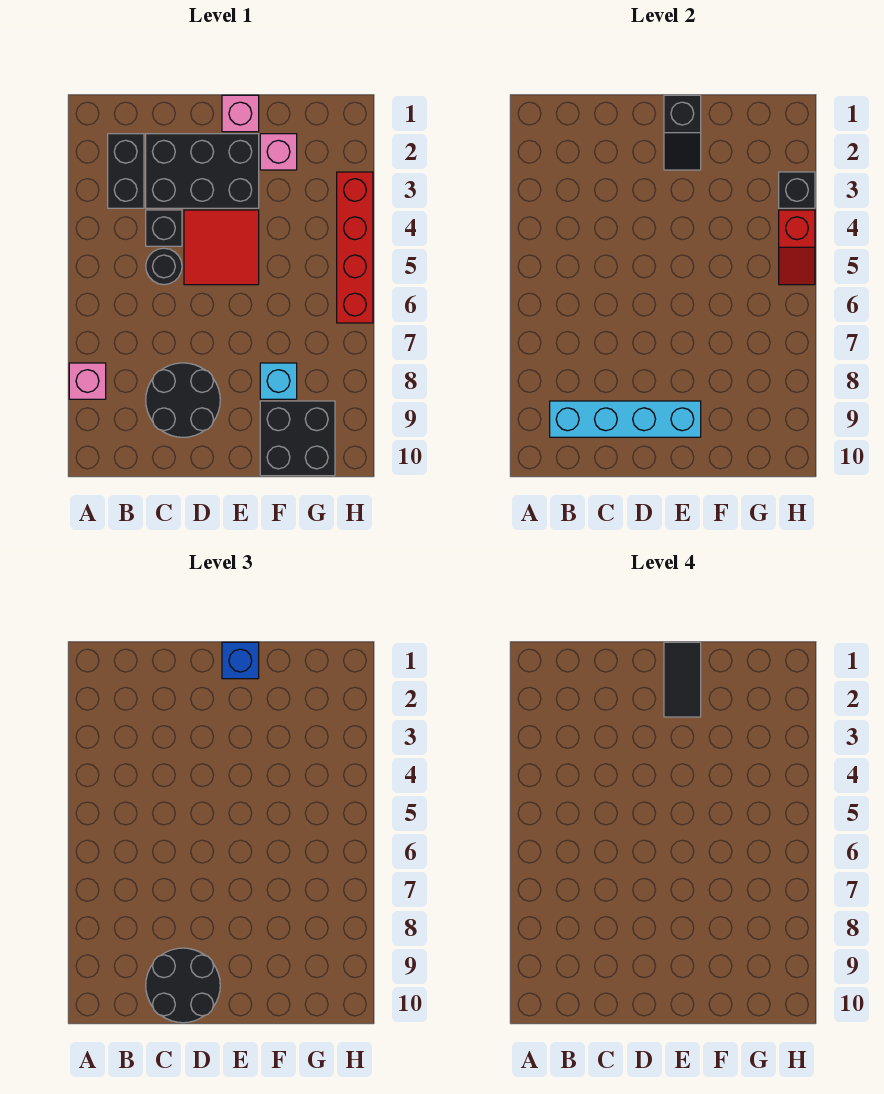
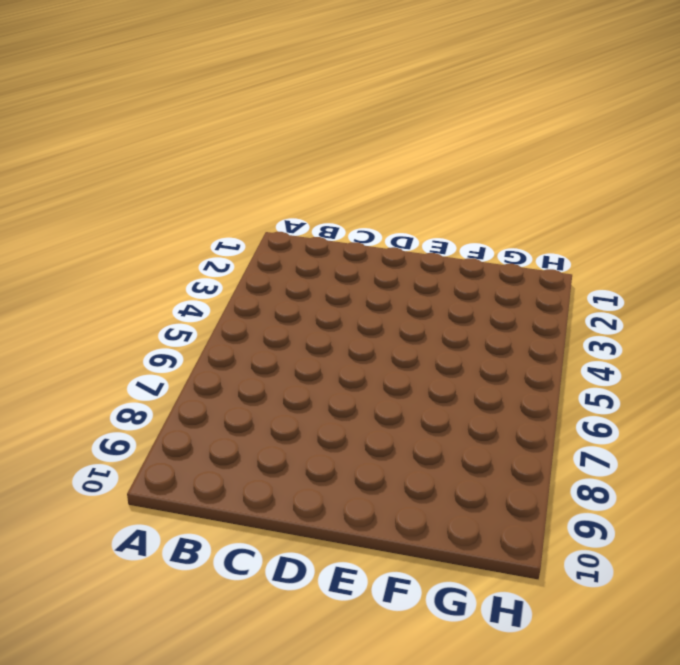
none -> pink brick A8 level 1
none -> black brick B2:B3 level 1
none -> black brick C2:E3 level 1

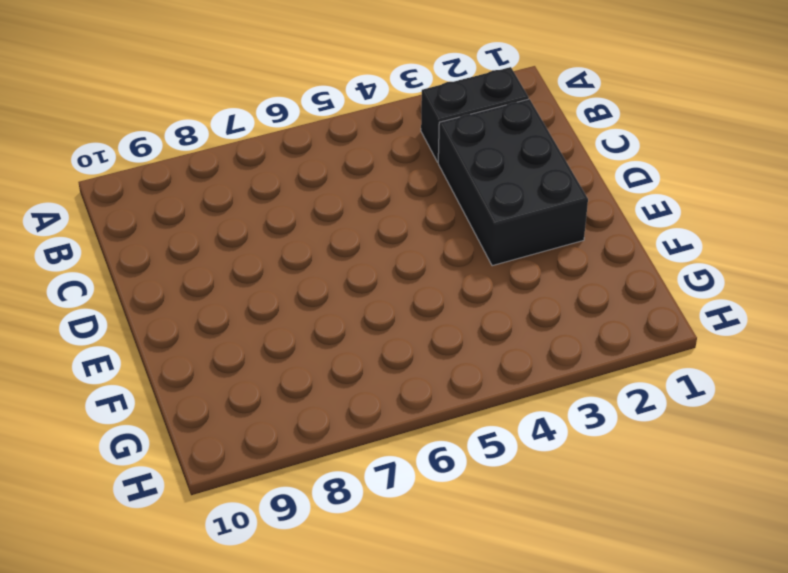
none -> pink brick A8 level 1
none -> black brick C4 level 1
none -> black round brick C5 level 1

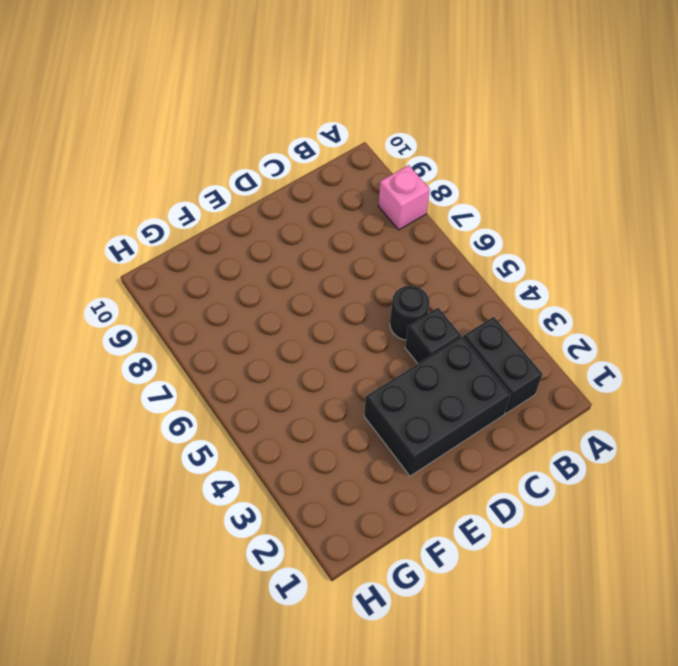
none -> black round brick C8:D9 level 1
none -> red tile D4:E5 level 1
none -> pink brick E1 level 1

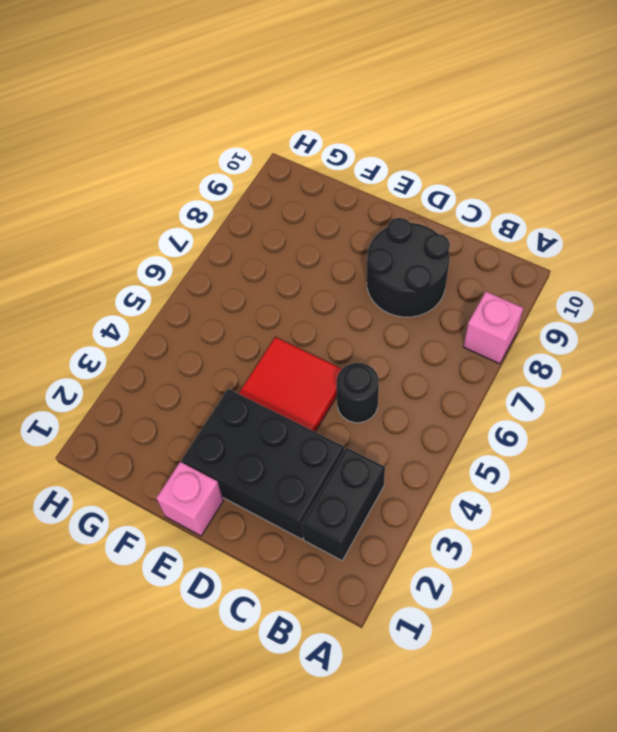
none -> black brick C4 level 1
none -> pink brick F2 level 1
none -> cyan brick F8 level 1

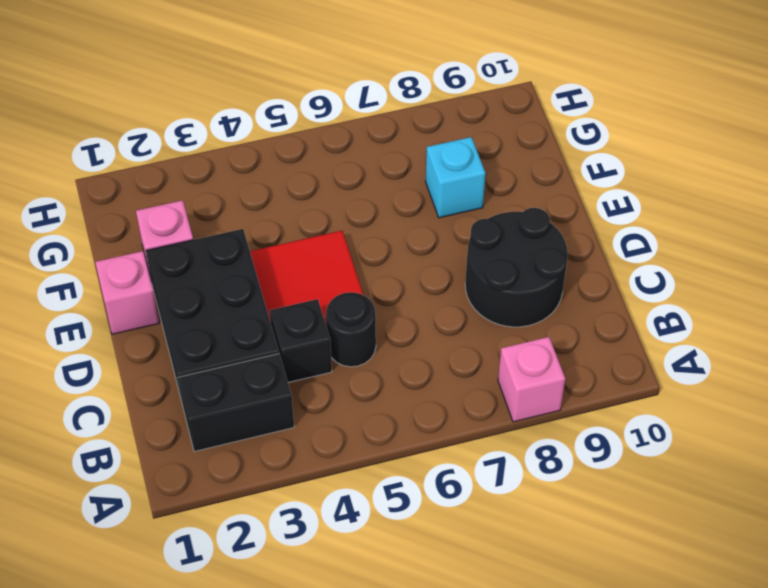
none -> black brick F9:G10 level 1
none -> red brick H3:H6 level 1
none -> cyan brick B9:E9 level 2

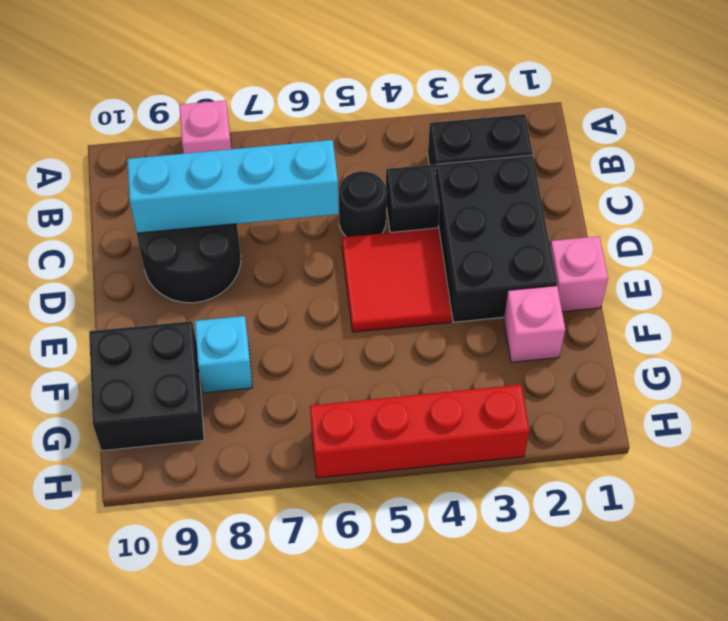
cyan brick C6:C9 level 2 -> cyan brick B9:E9 level 2
none -> black slope E1:E2 level 2 top 1
none -> black brick H3 level 2
none -> red slope H4:H5 level 2 top 4

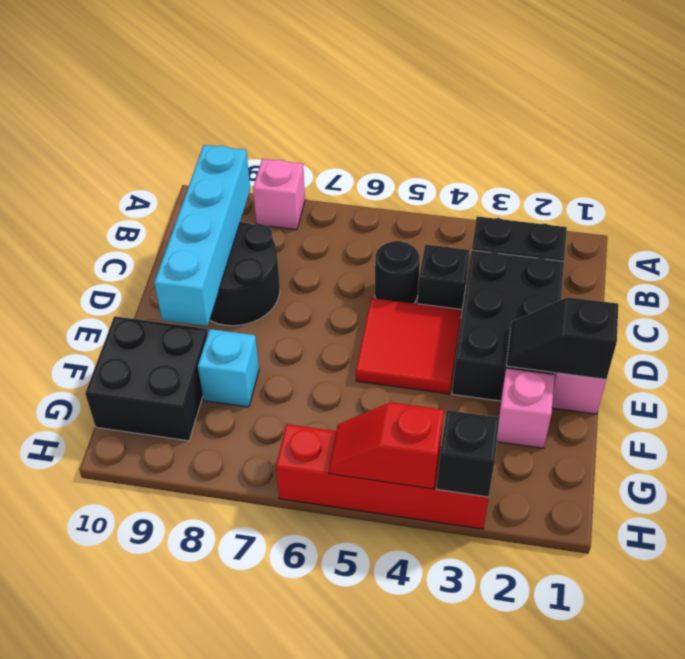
none -> black round brick C9:D10 level 3
none -> blue brick E1 level 3
none -> black tile E1:E2 level 4

